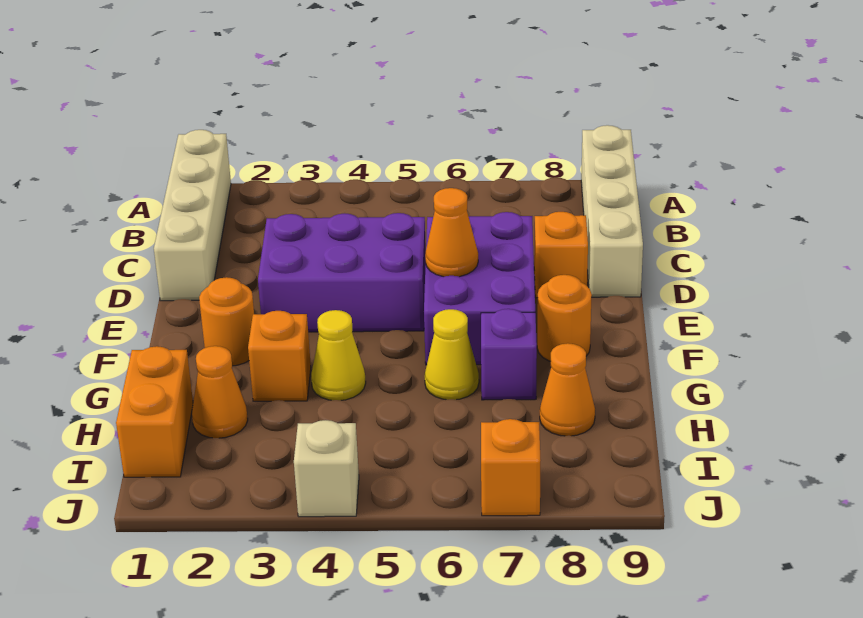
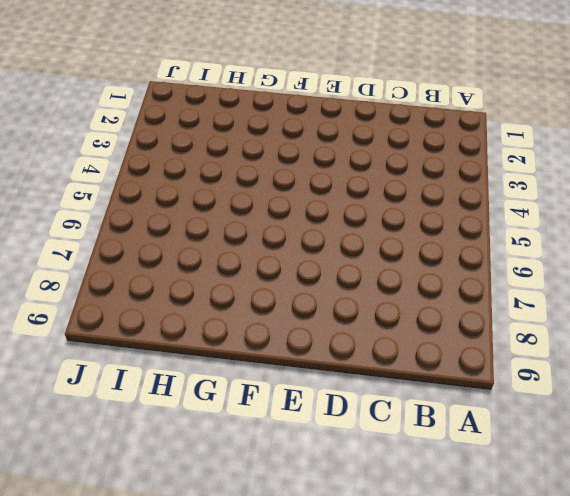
none -> tan brick A1:D1 level 1
none -> tan brick A9:D9 level 1
none -> purple brick D3:E5 level 1

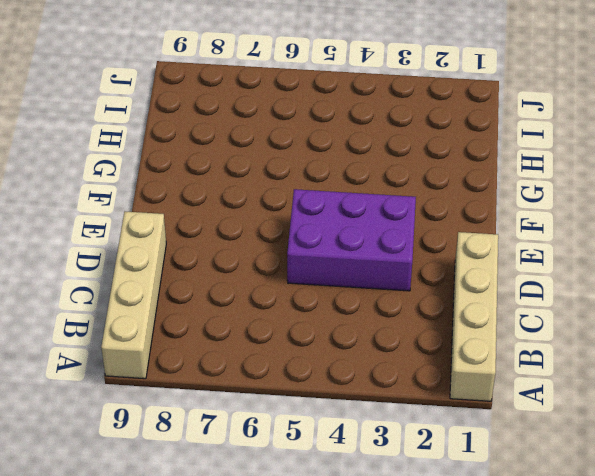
none -> purple brick D6:F7 level 1
none -> orange brick D8 level 1
none -> orange round brick F2 level 1

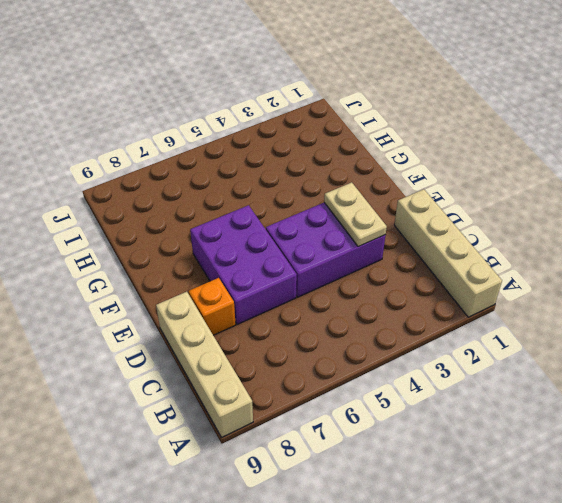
tan plate D3:E3 level 2 -> none
none -> orange round brick F2 level 1
none -> orange round brick F8 level 1
none -> orange brick G3 level 1

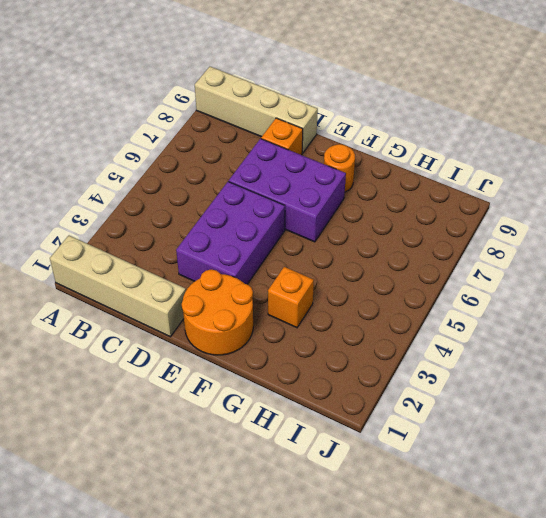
orange round brick E1:F2 level 1 -> orange round brick F2 level 1
none -> yellow cone G4 level 1
none -> yellow cone G6 level 1
none -> purple brick G7 level 1

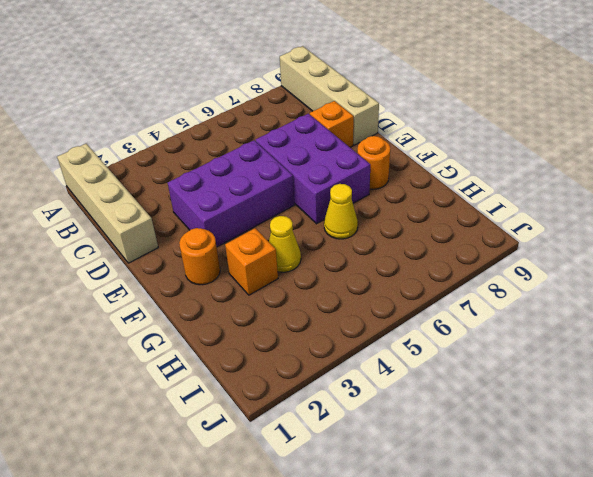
none -> purple brick G7 level 1
none -> orange brick H1:I1 level 1
none -> orange cone H2 level 1

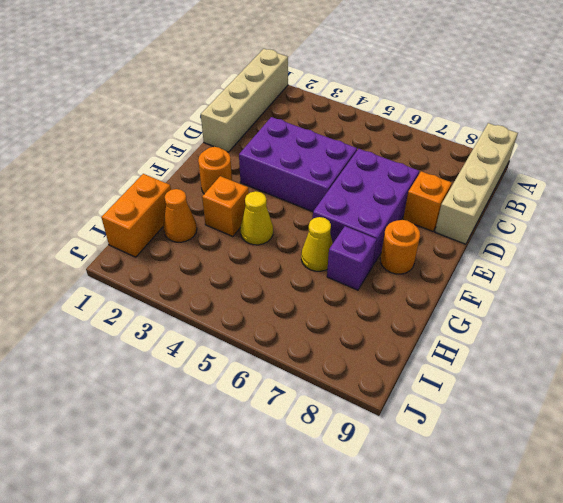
none -> orange cone H8 level 1
none -> tan brick J4 level 1
none -> orange brick J7 level 1

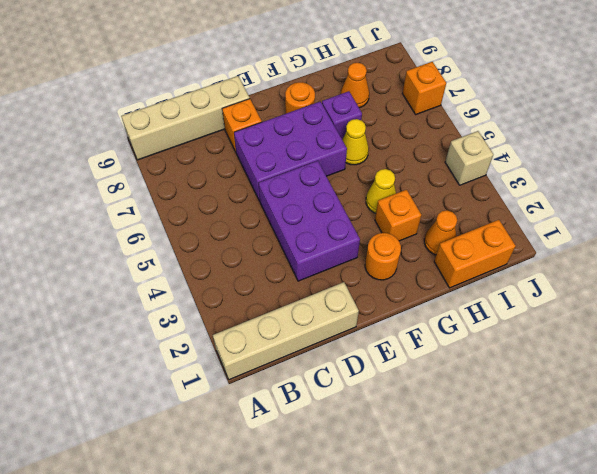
none -> orange cone E6 level 2

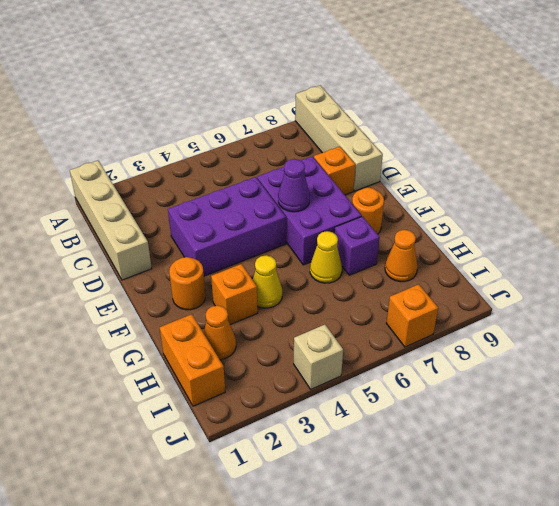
purple cone E6 level 2 -> orange cone E6 level 2

